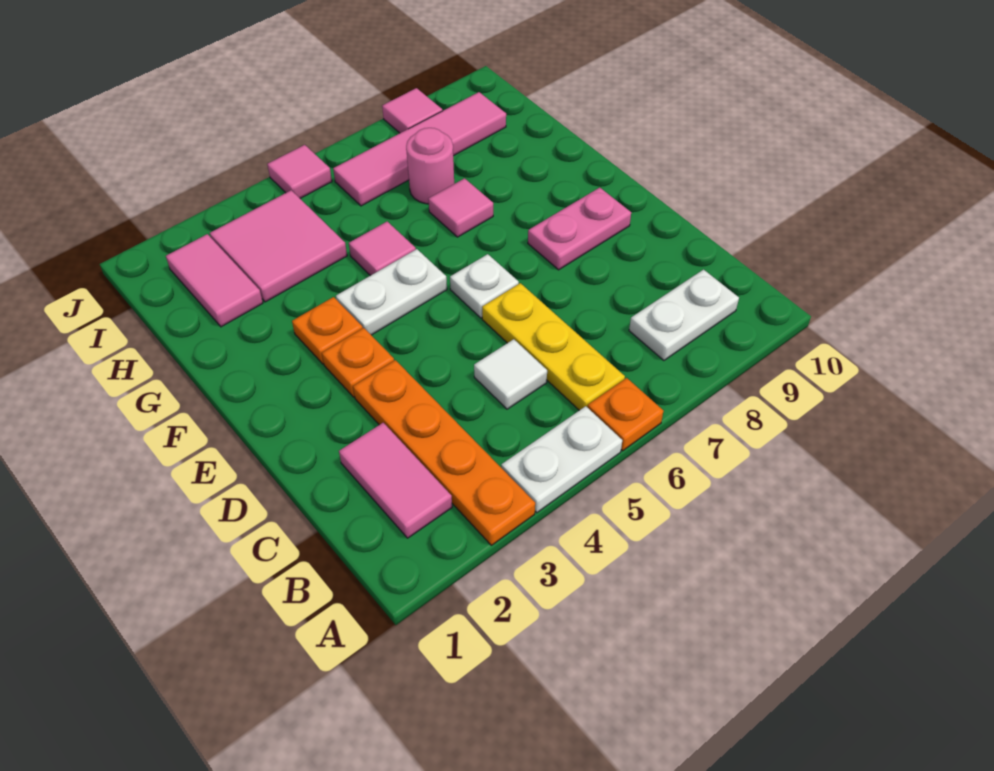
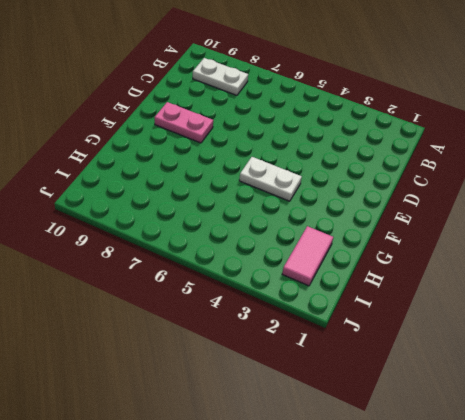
none -> orange plate A3:D3 level 1
none -> white plate A4:A5 level 1
none -> orange plate A6 level 1

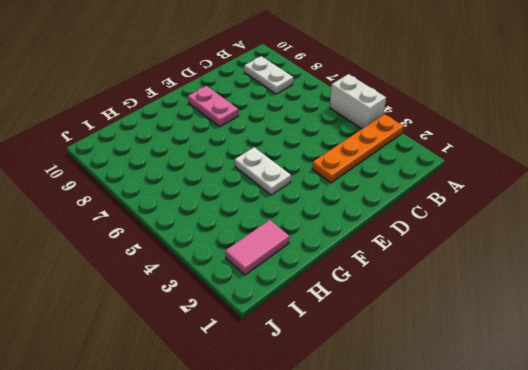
white brick A4:A5 level 1 -> white plate A4:A5 level 1
none -> orange plate A6 level 1
none -> pink tile B2:C2 level 1
none -> yellow plate B6:D6 level 1

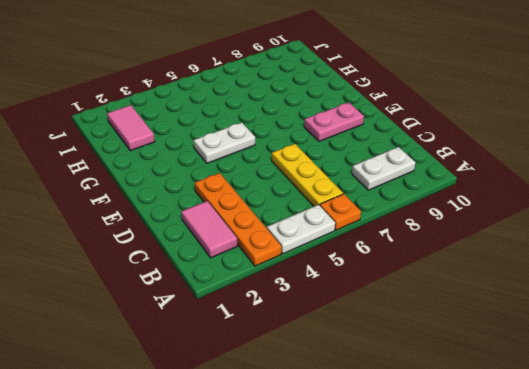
none -> white tile C5 level 1
none -> orange plate E3 level 1
none -> white plate E6 level 1

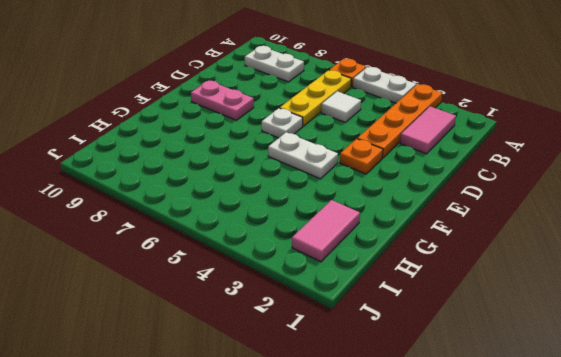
none -> orange plate F3 level 1
none -> pink tile G5 level 1
none -> pink tile G7 level 1

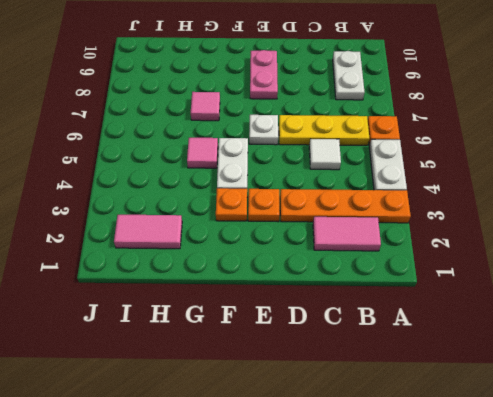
none -> pink tile H3:I4 level 1
none -> pink round brick H7 level 1
none -> pink tile I6:I9 level 1

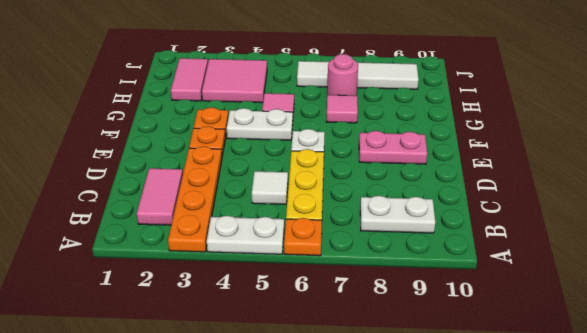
white tile I6:I9 level 1 -> pink tile I6:I9 level 1
none -> pink tile J5 level 1
none -> pink tile J8 level 1

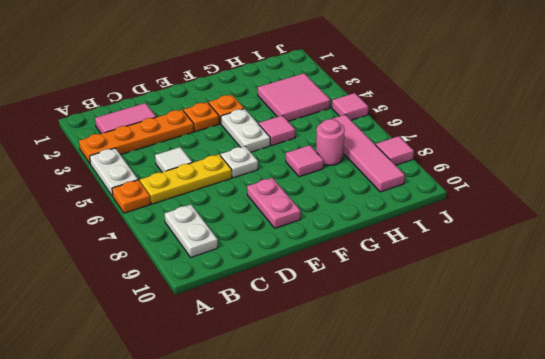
none -> pink tile H2:I2 level 1

